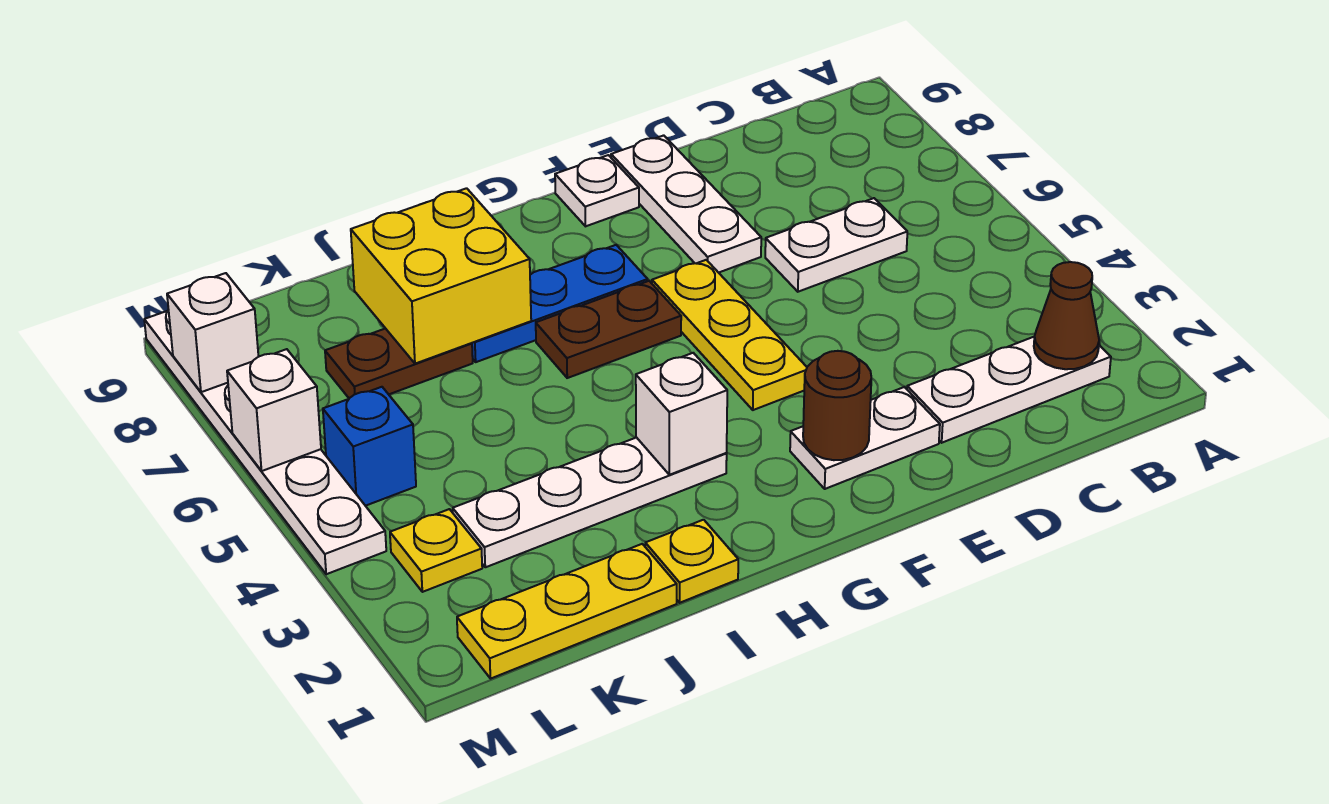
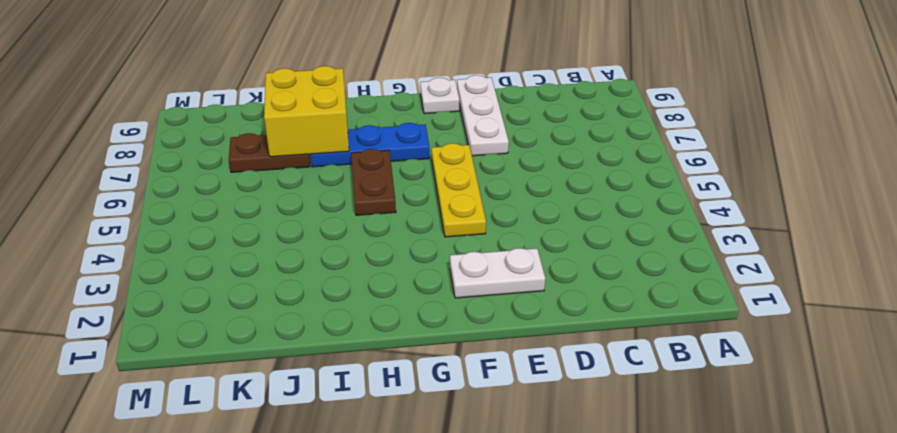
brown plate H5:H6 level 1 -> brown plate G6:H6 level 1
none -> white plate B2:D2 level 1
none -> white plate C6:D6 level 1
none -> white plate H3:K3 level 1

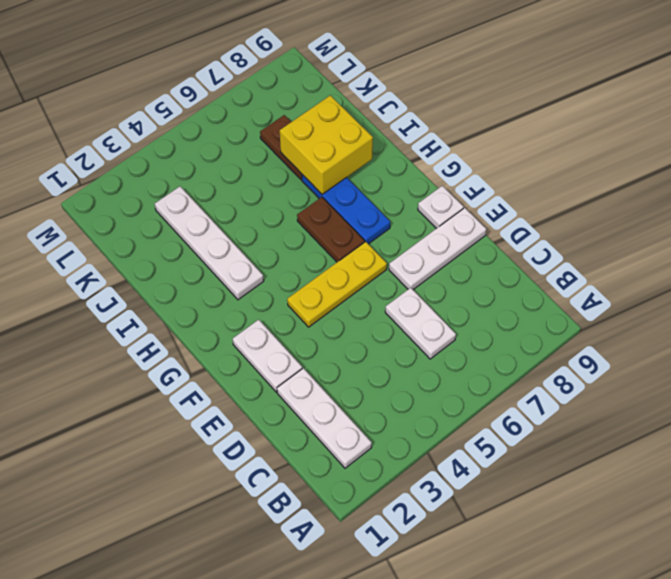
none -> yellow plate I1 level 1
none -> yellow plate J1:L1 level 1
none -> yellow plate L3 level 1

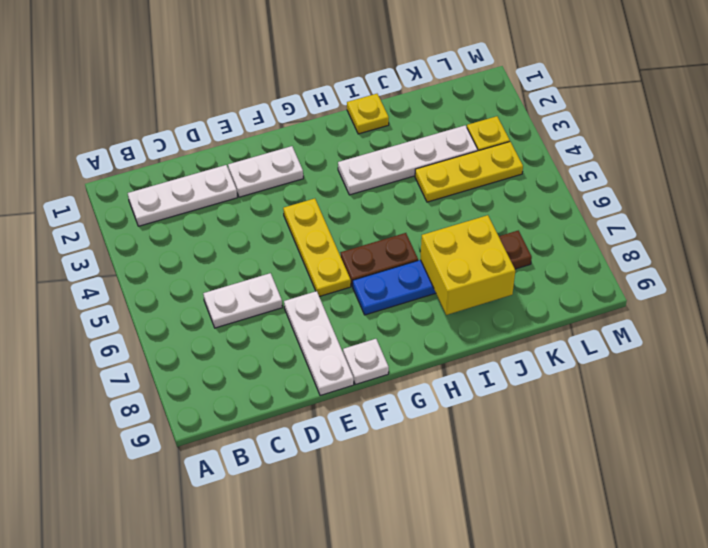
yellow plate J4:L4 level 1 -> yellow plate J1:L1 level 1
none -> blue brick L5 level 1
none -> white plate M4:M9 level 1
none -> brown cone B2 level 2

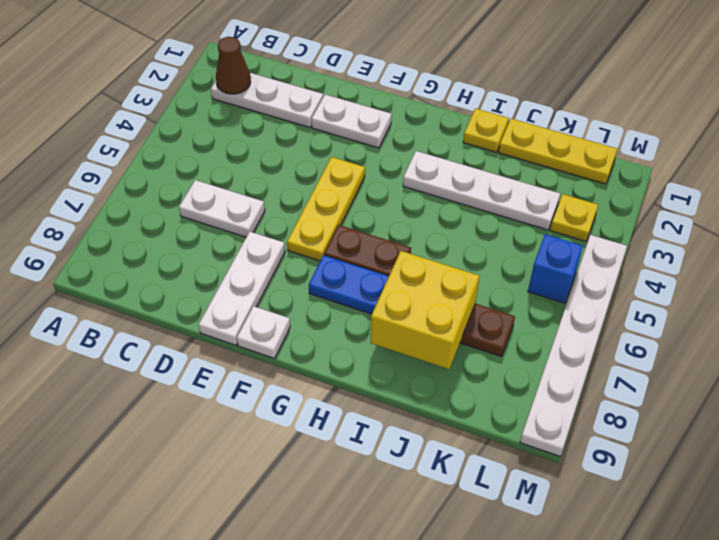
none -> brown round brick F2 level 2
none -> white brick H3 level 2
none -> white brick M6 level 2

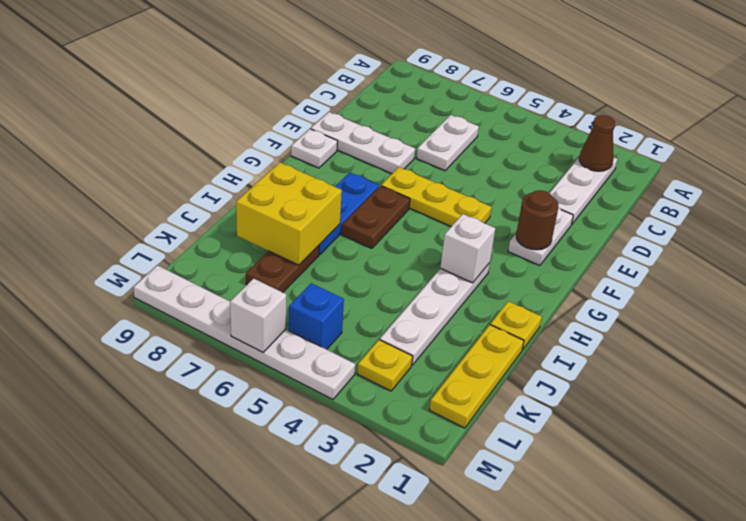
none -> white brick M8 level 2

